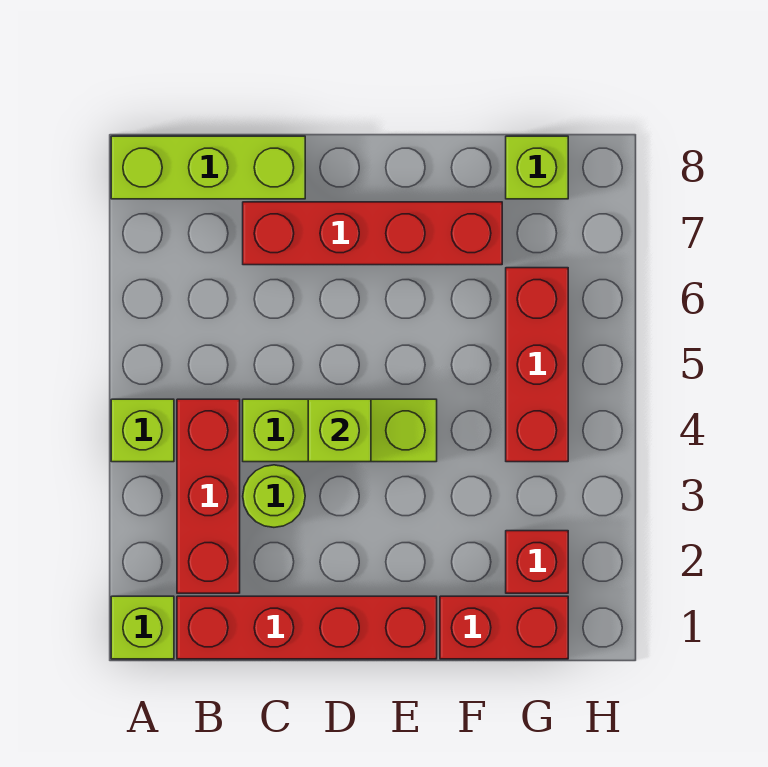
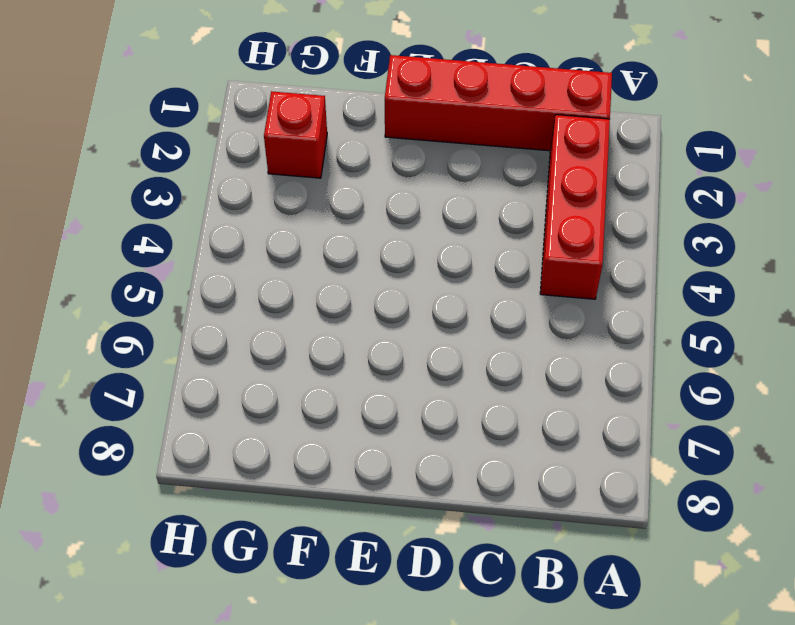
none -> lime brick A1 level 1
none -> lime brick A4 level 1
none -> lime brick A8:C8 level 1

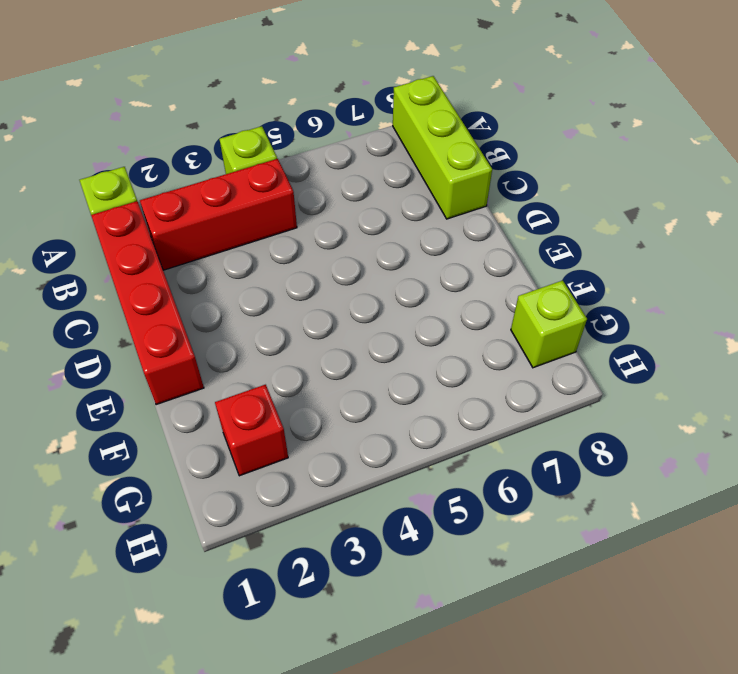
none -> lime round brick C3 level 1
none -> lime brick C4:E4 level 1
none -> red brick C7:F7 level 1

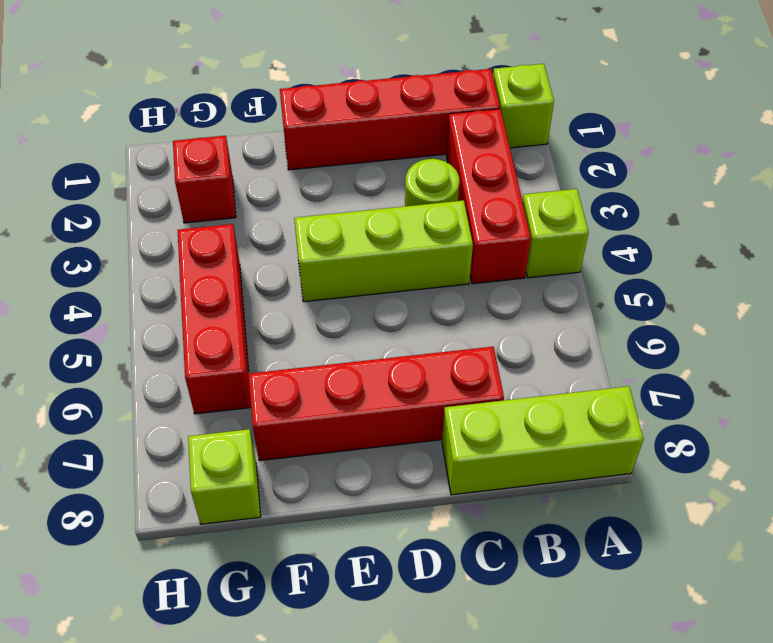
none -> red brick F1:G1 level 1
none -> lime brick D4 level 2

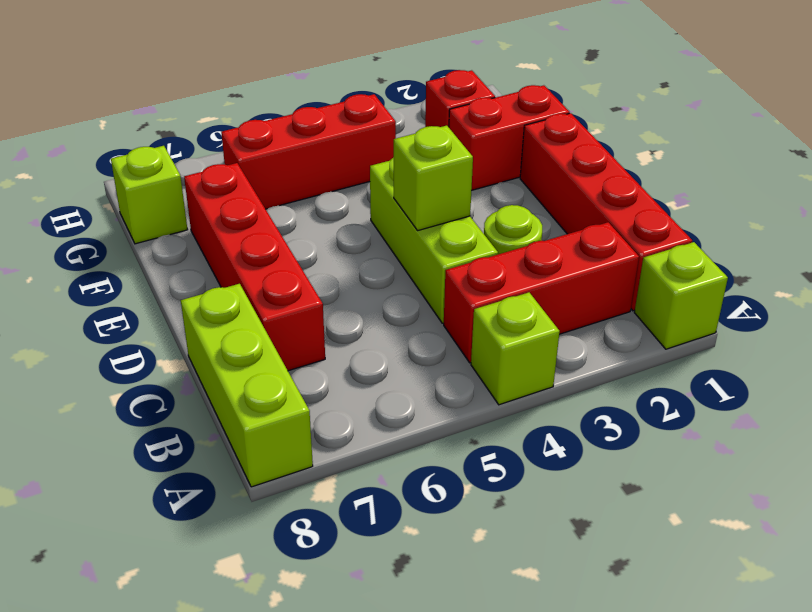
red brick F1:F2 level 1 -> red brick F1:G1 level 1

